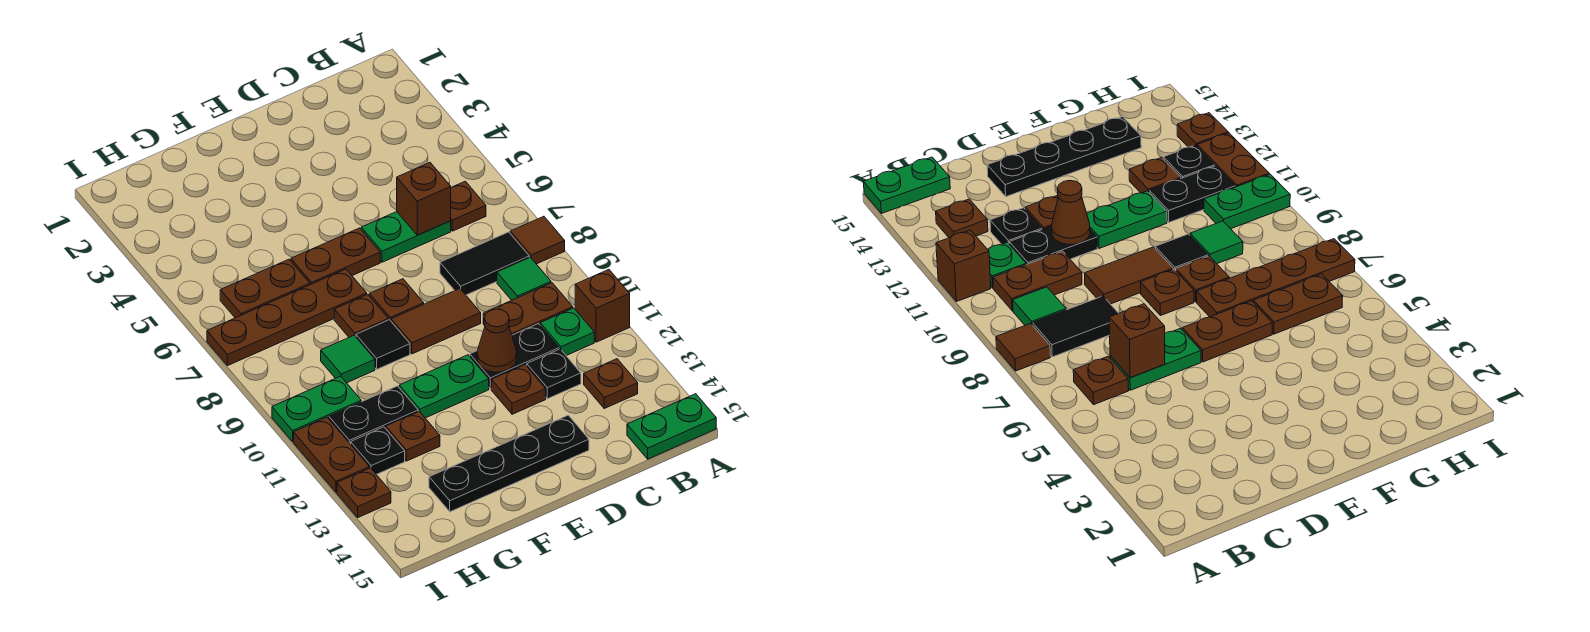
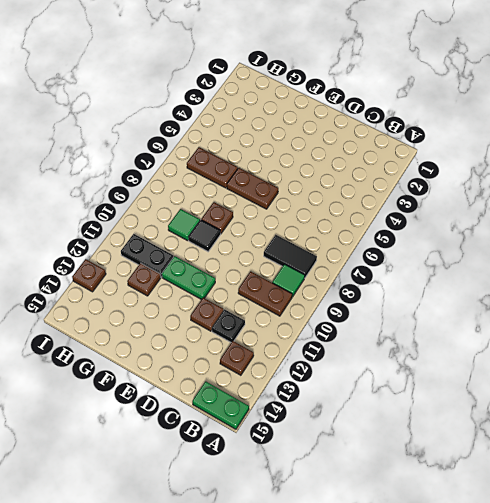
none -> brown tile A8 level 1
none -> brown brick A11 level 1
none -> brown plate B6 level 1
none -> green plate B11 level 1

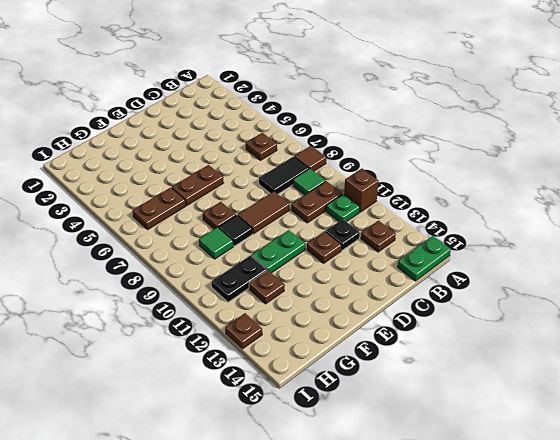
none -> green plate C6:D6 level 1
none -> black plate C11:D11 level 1
none -> black plate D14:G14 level 1
none -> brown plate E8 level 1

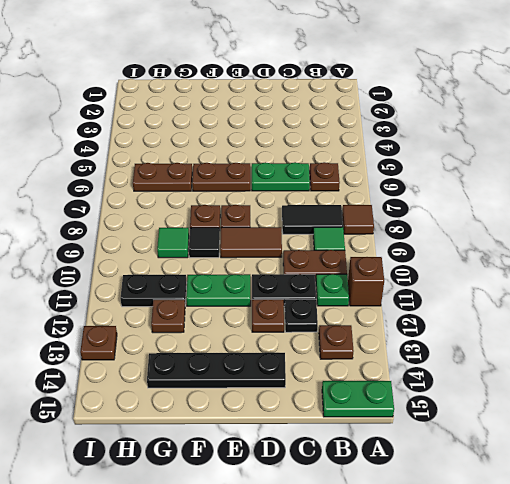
none -> brown plate F7:I7 level 1
none -> green plate H10:I10 level 1
none -> black plate H12 level 1
none -> brown plate I11:I12 level 1

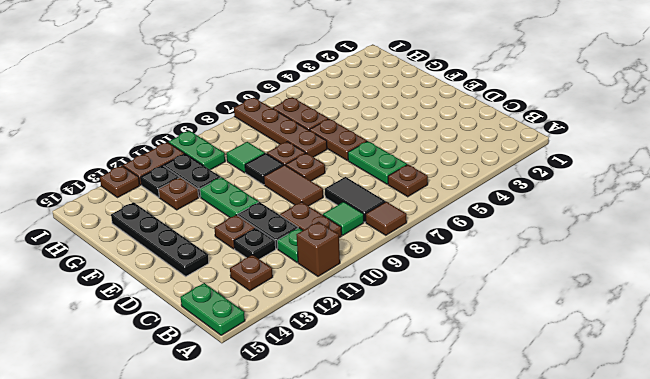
none -> brown brick C6 level 2
none -> brown cone D11 level 2

